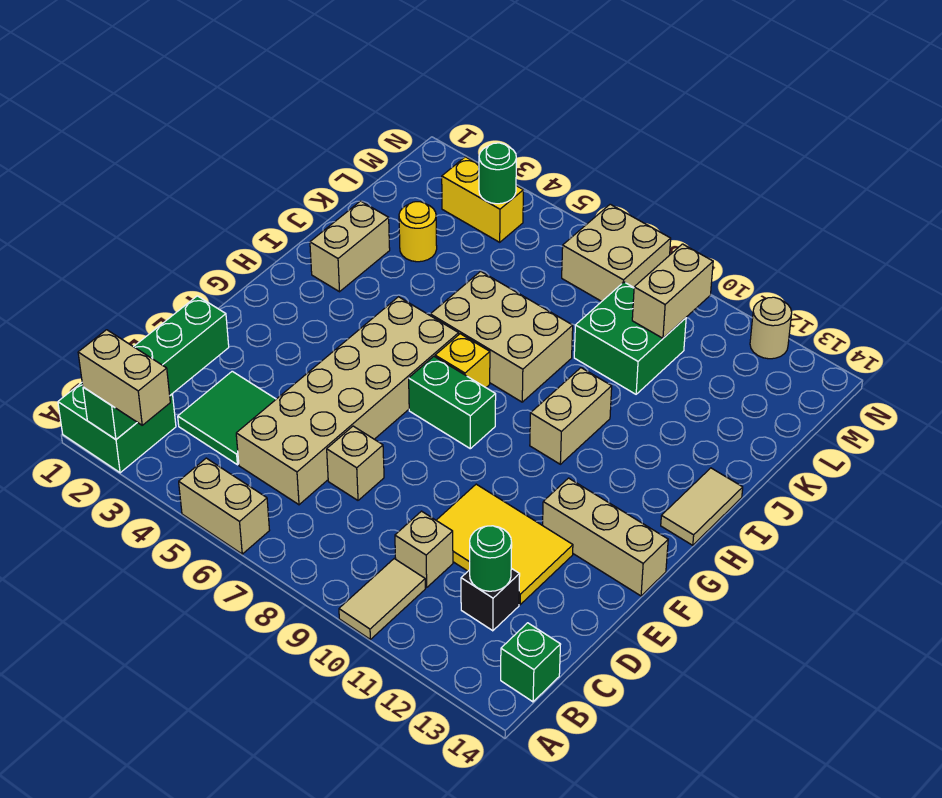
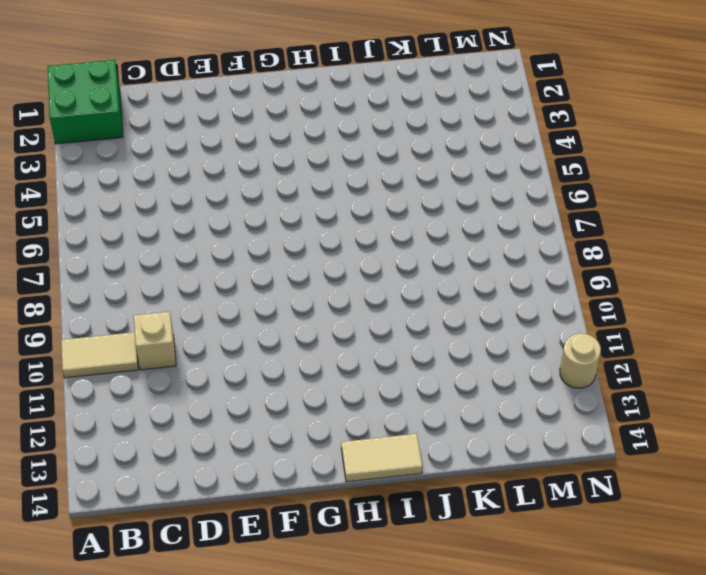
none -> tan brick A5:A6 level 1
none -> green brick B14 level 1
none -> green tile C3:D4 level 1

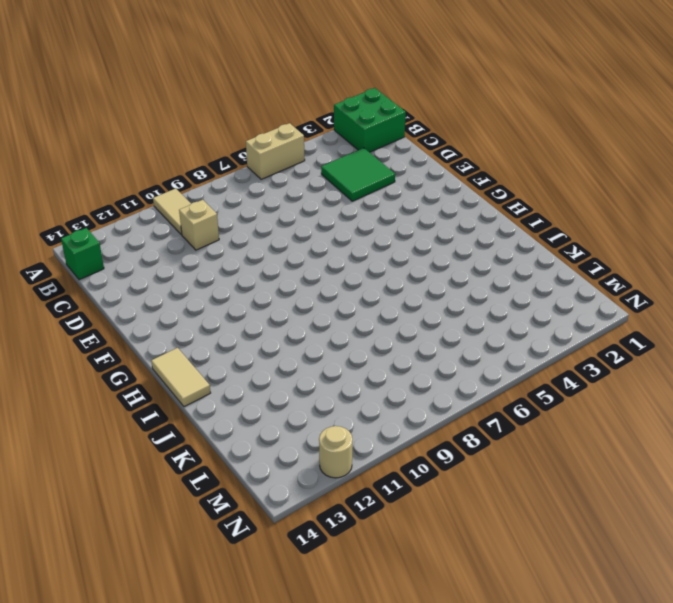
none -> tan brick C5:H6 level 1
none -> black brick C12 level 1
none -> tan brick D7 level 1

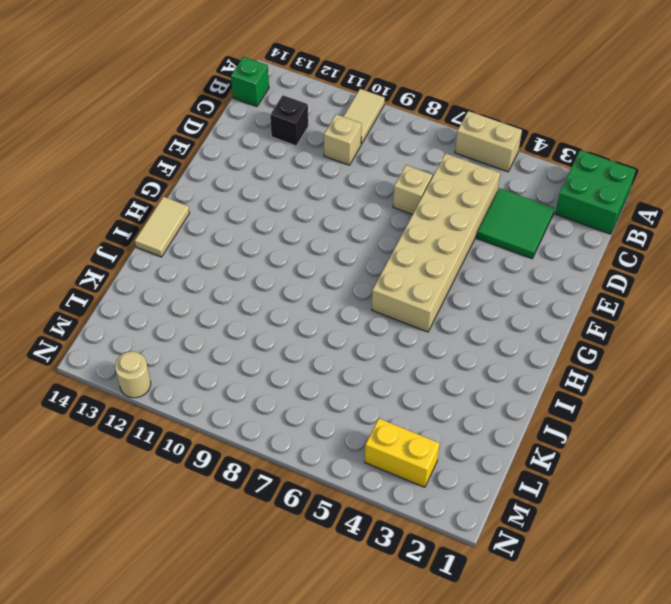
none -> yellow tile D10:E12 level 1
none -> tan brick F12:F14 level 1
none -> green brick G7:G8 level 1

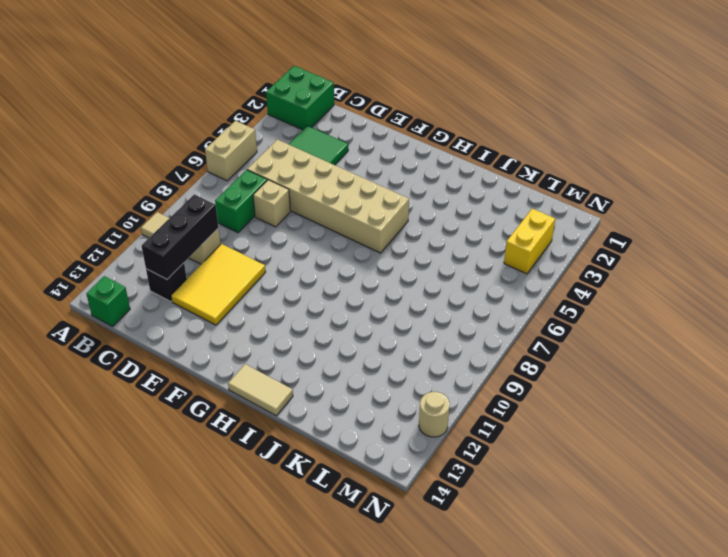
green brick C7:C8 level 1 -> green brick G7:G8 level 1
black brick C10:C12 level 2 -> green round brick C12 level 2
none -> tan brick F12:F14 level 1
none -> yellow brick H7 level 1
none -> tan brick H10:I10 level 1

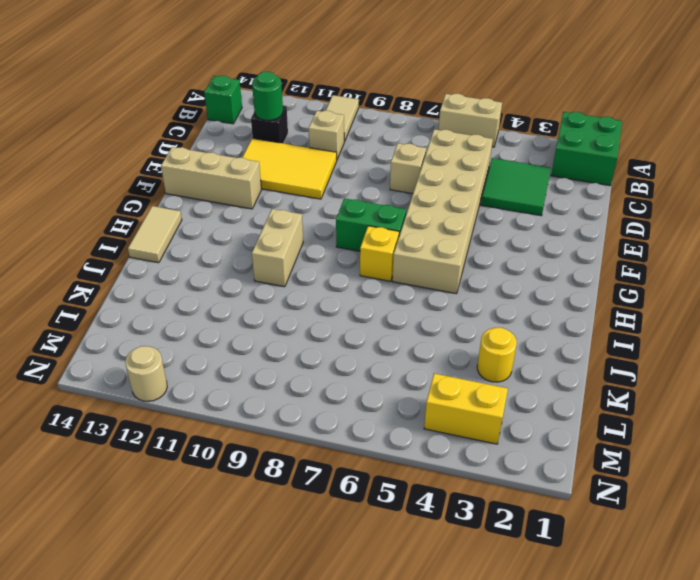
none -> tan brick I2:J2 level 1
none -> tan brick I6:J8 level 1
none -> green brick K9:L10 level 1

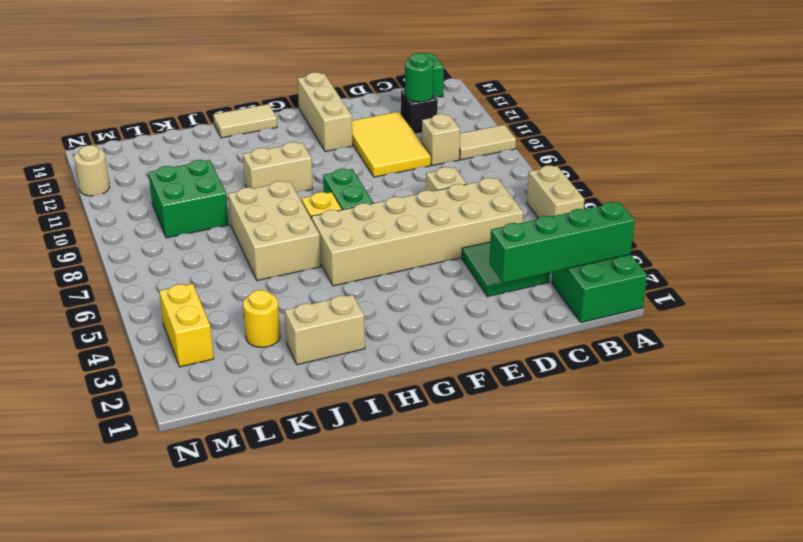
none -> tan brick M7:N8 level 1
none -> tan brick L10:M10 level 2
none -> green round brick M4 level 2

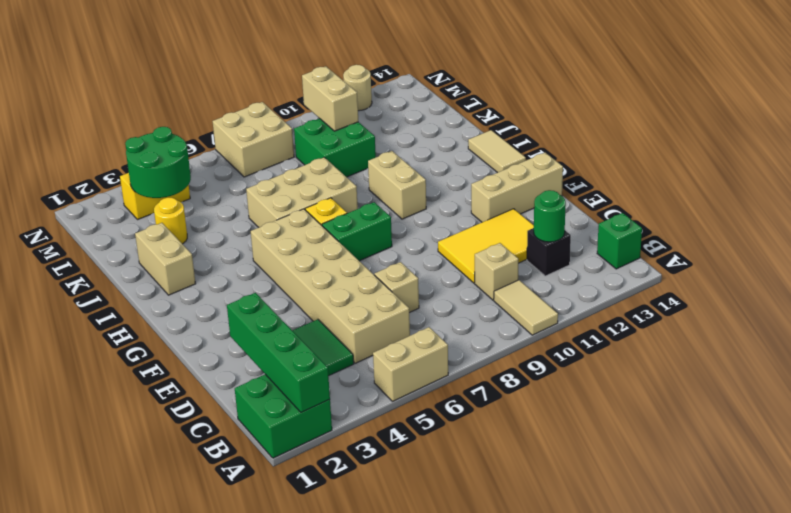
green round brick L3:M4 level 2 -> green round brick M4 level 2
none -> tan brick A2:A3 level 3

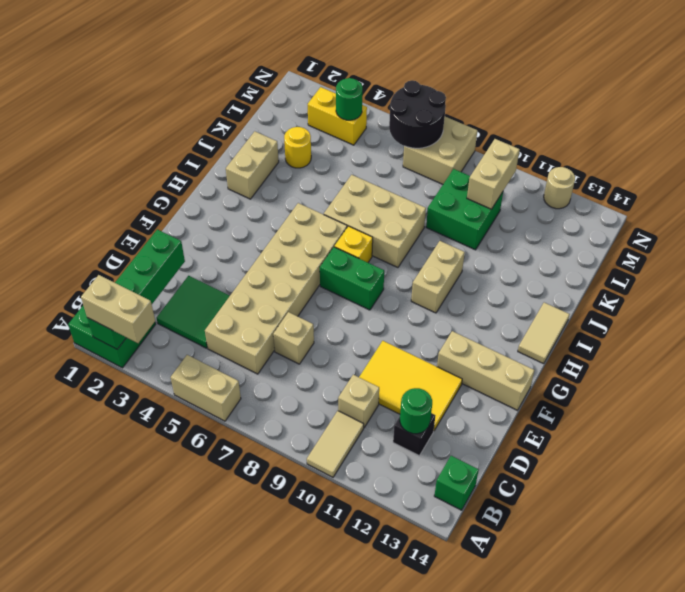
black round brick M6:N7 level 2 -> none

